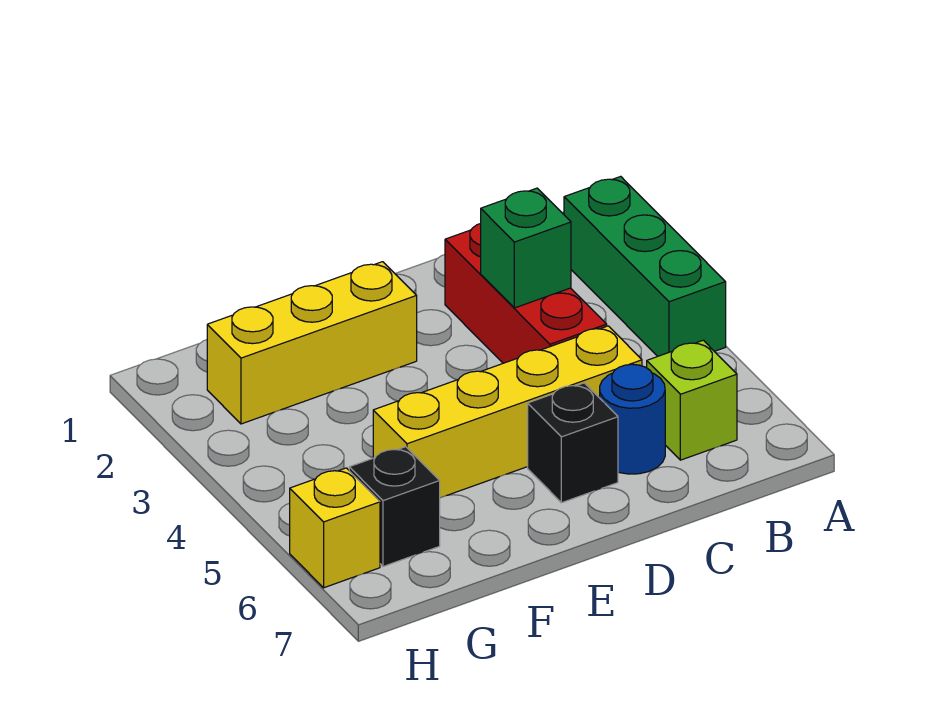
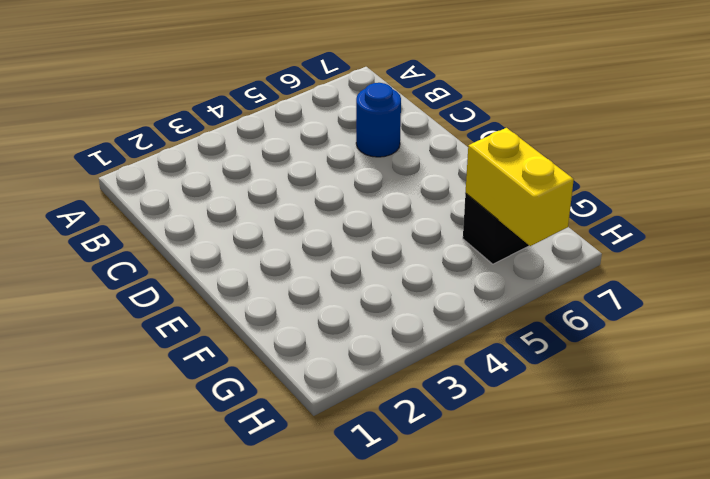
yellow brick G6:H6 level 2 -> none
none -> green brick A2:A4 level 1
none -> lime brick B6 level 1

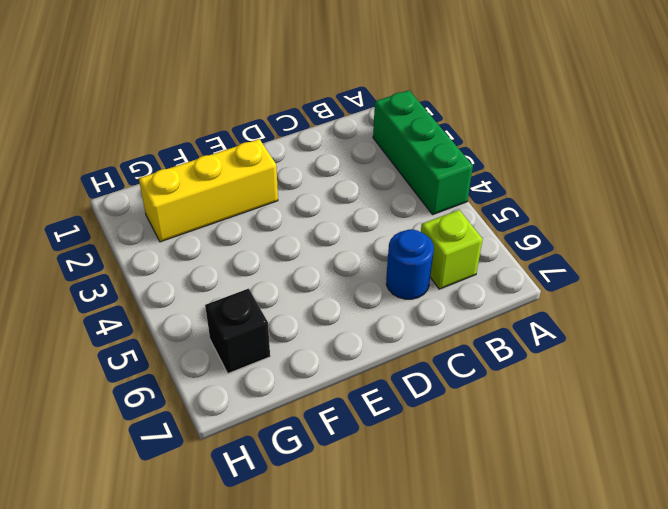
none -> red brick C2:C4 level 1
none -> yellow brick C5:F5 level 1

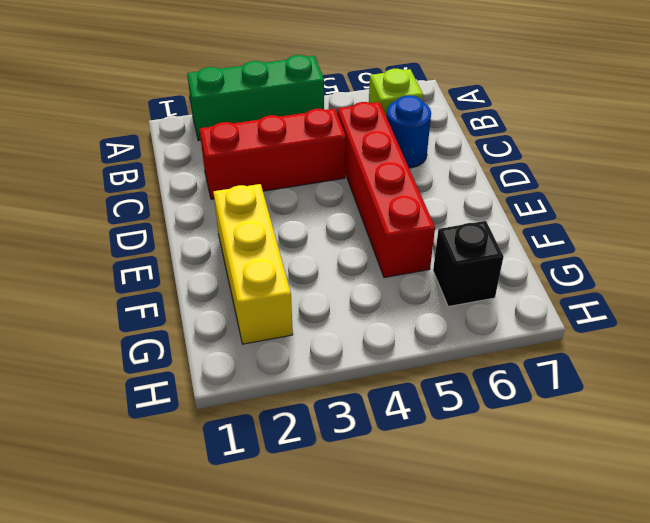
red brick C5:F5 level 1 -> yellow brick C5:F5 level 1
none -> black brick D6 level 1
none -> yellow brick H6 level 1

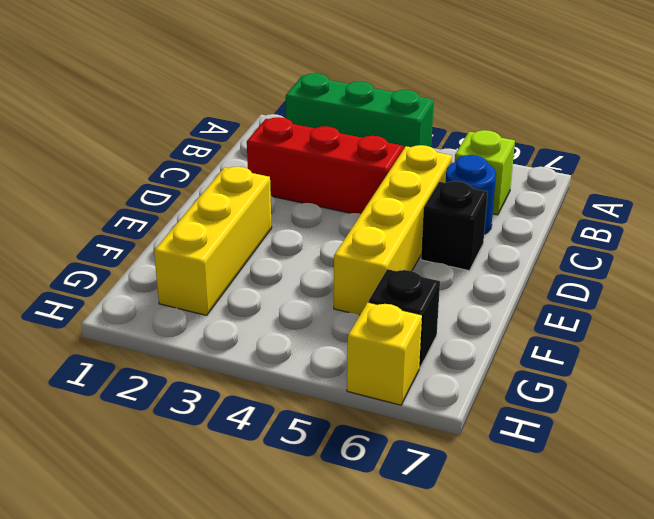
none -> green brick C3 level 2

